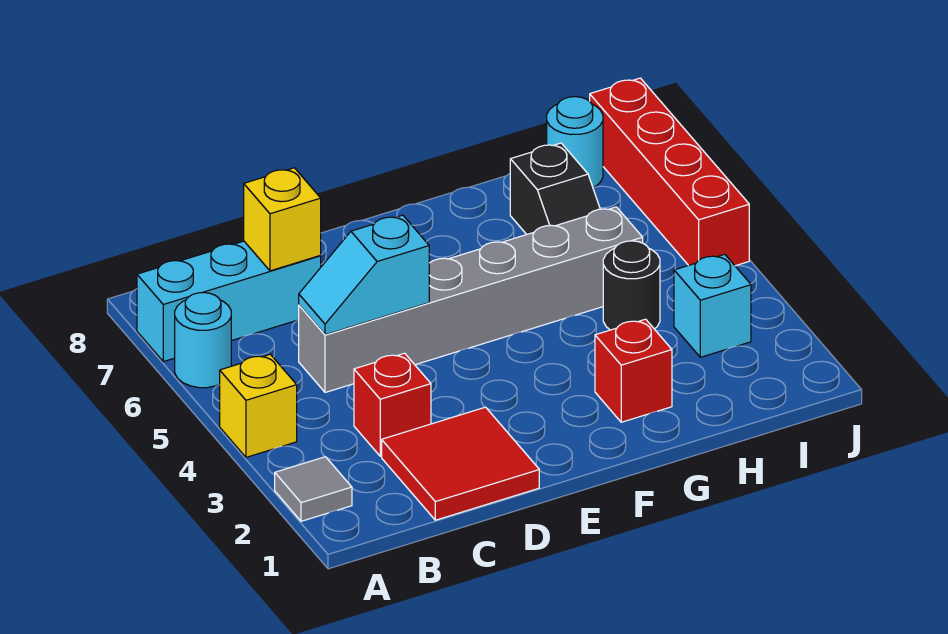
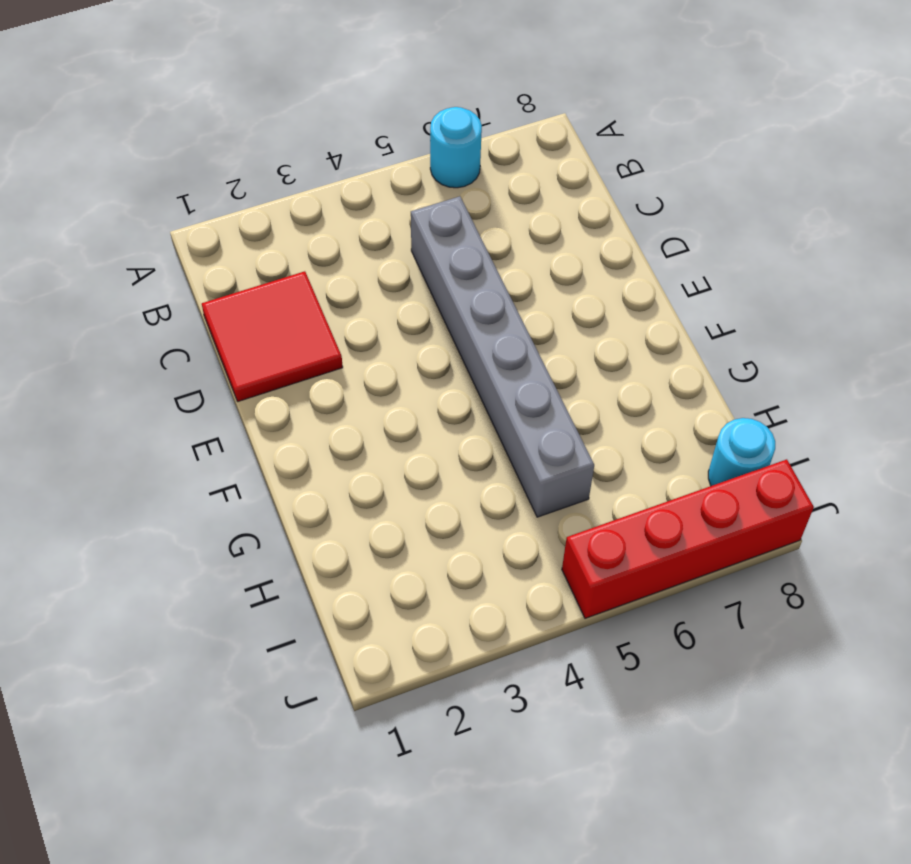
none -> grey tile A2 level 1
none -> yellow brick A4 level 1
none -> cyan brick A7:C7 level 1

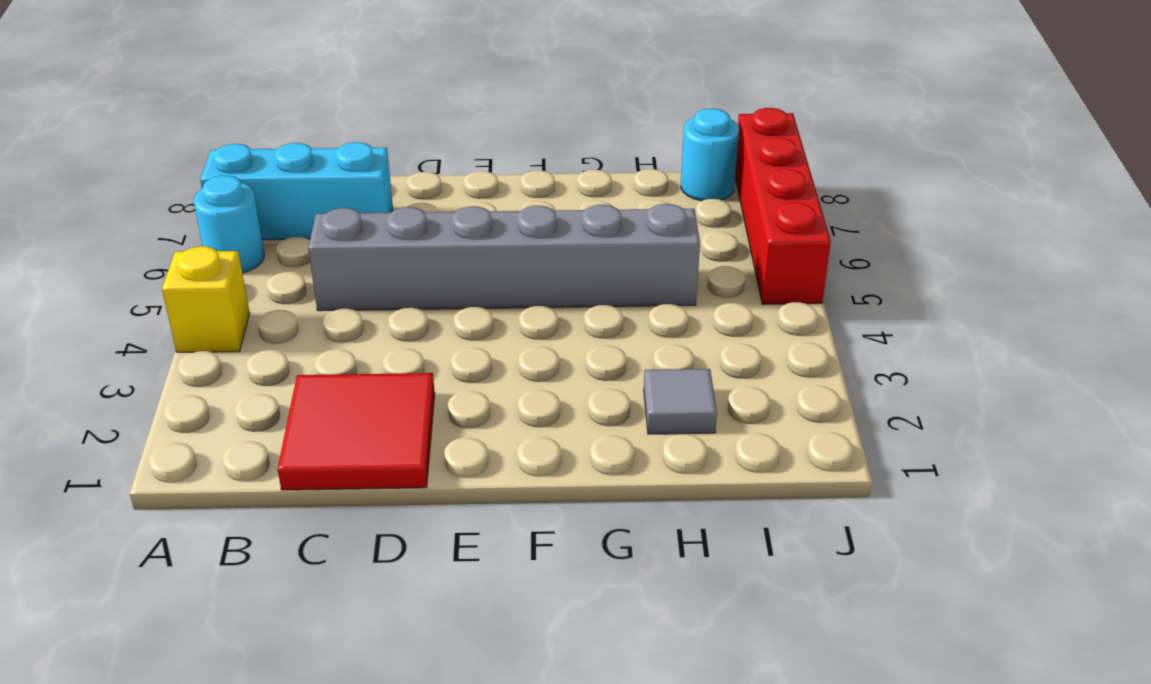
grey tile H2 level 1 -> grey tile A2 level 1
none -> red brick C3 level 1
none -> red brick G2 level 1
none -> black round brick H4 level 1

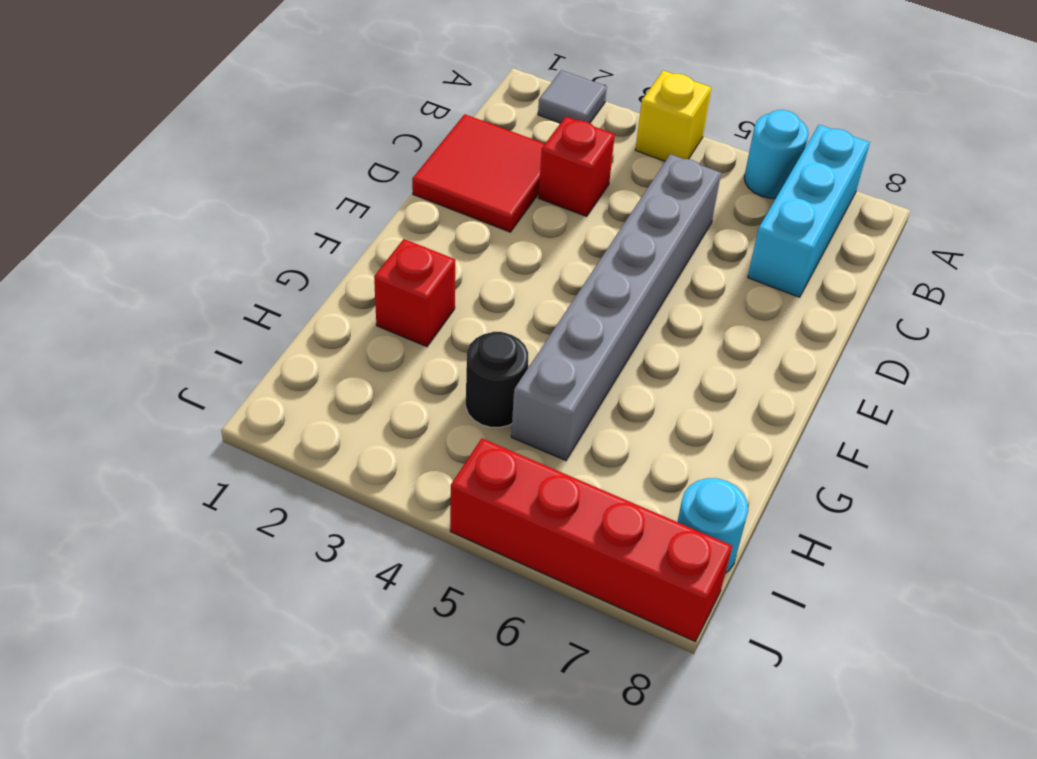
none -> black slope H6:H7 level 1 top 7
none -> cyan brick I3 level 1
none -> cyan slope C5:D5 level 2 top D

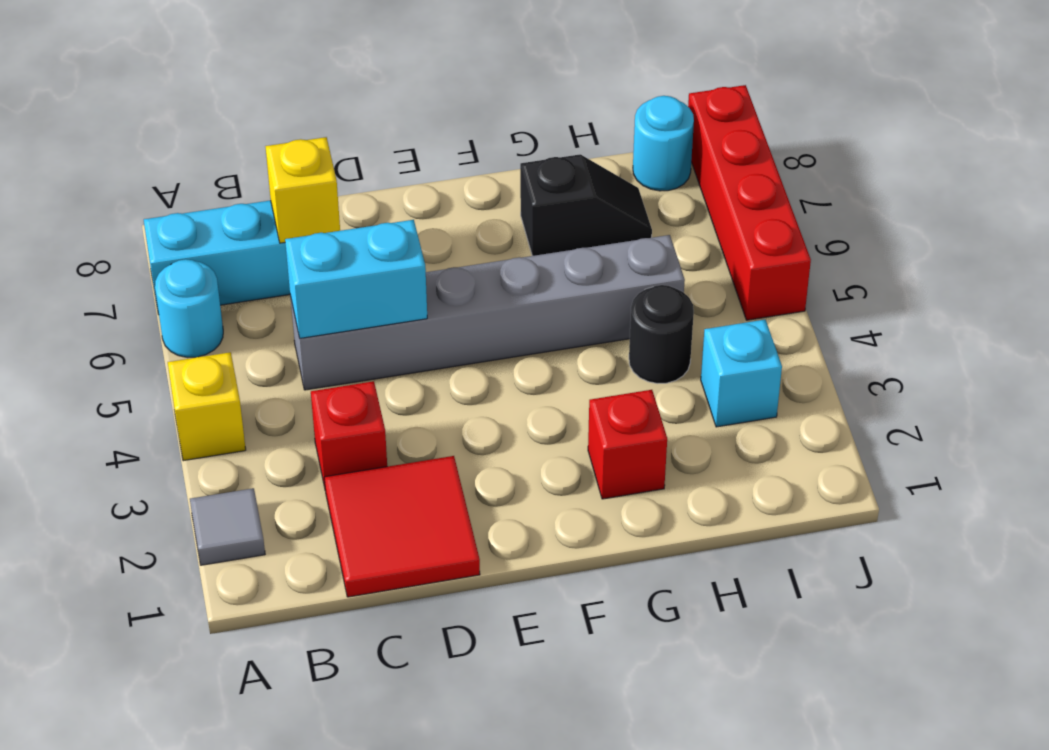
cyan brick C5:D5 level 2 -> cyan slope C5:D5 level 2 top D
black slope G7:H7 level 1 top G -> black slope H6:H7 level 1 top 7

